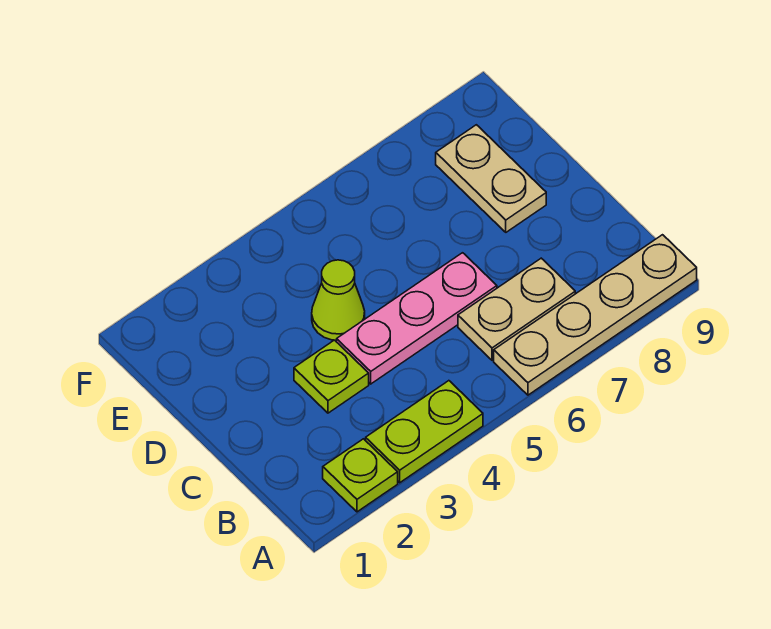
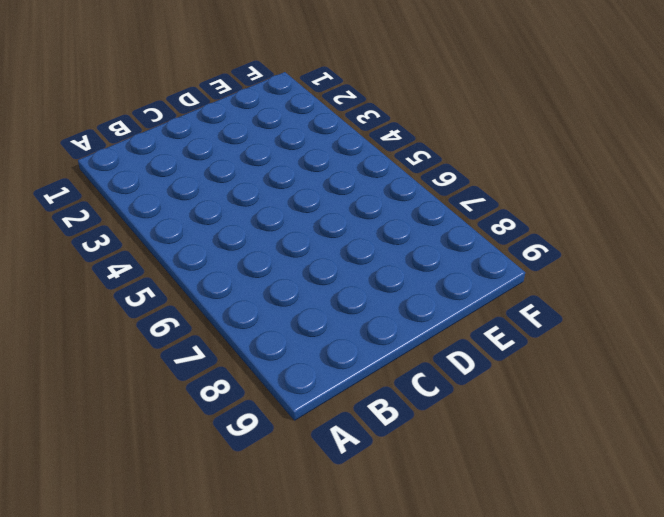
none -> lime plate A2 level 1
none -> lime plate A3:A4 level 1

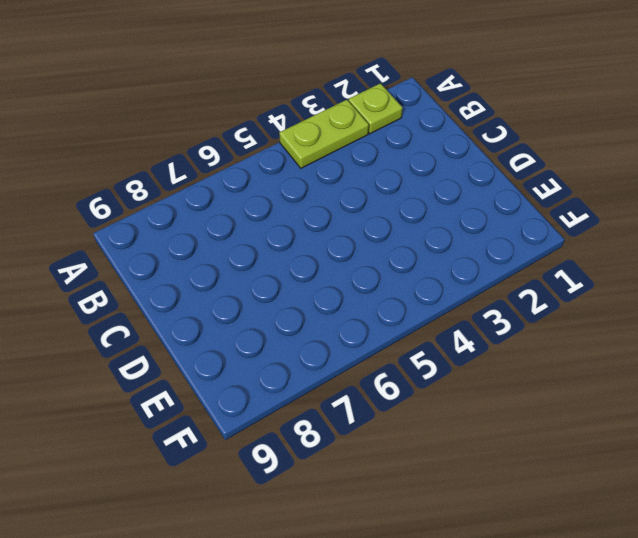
none -> tan plate A6:A9 level 1
none -> tan plate B6:B7 level 1

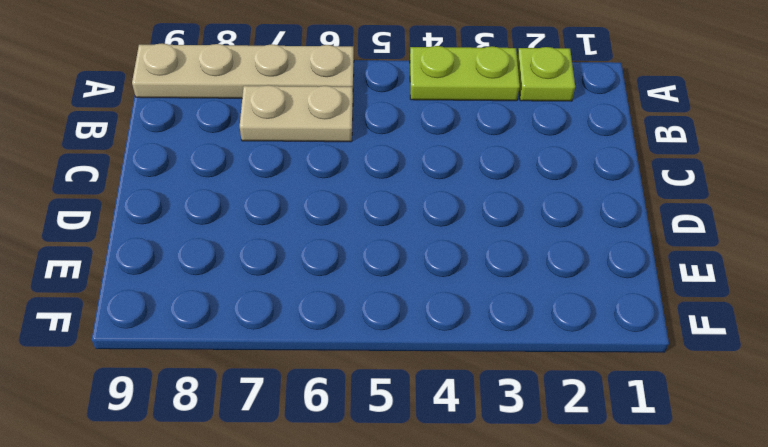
none -> lime plate C3 level 1
none -> pink plate C4:C6 level 1

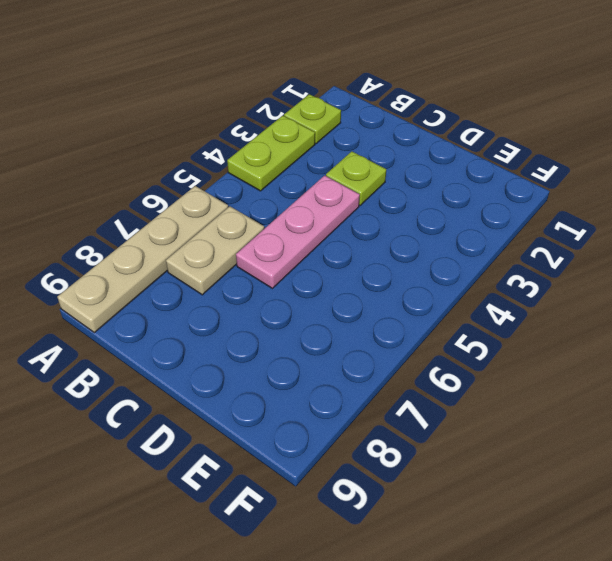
none -> lime cone D4 level 1
none -> tan plate D8:E8 level 1

